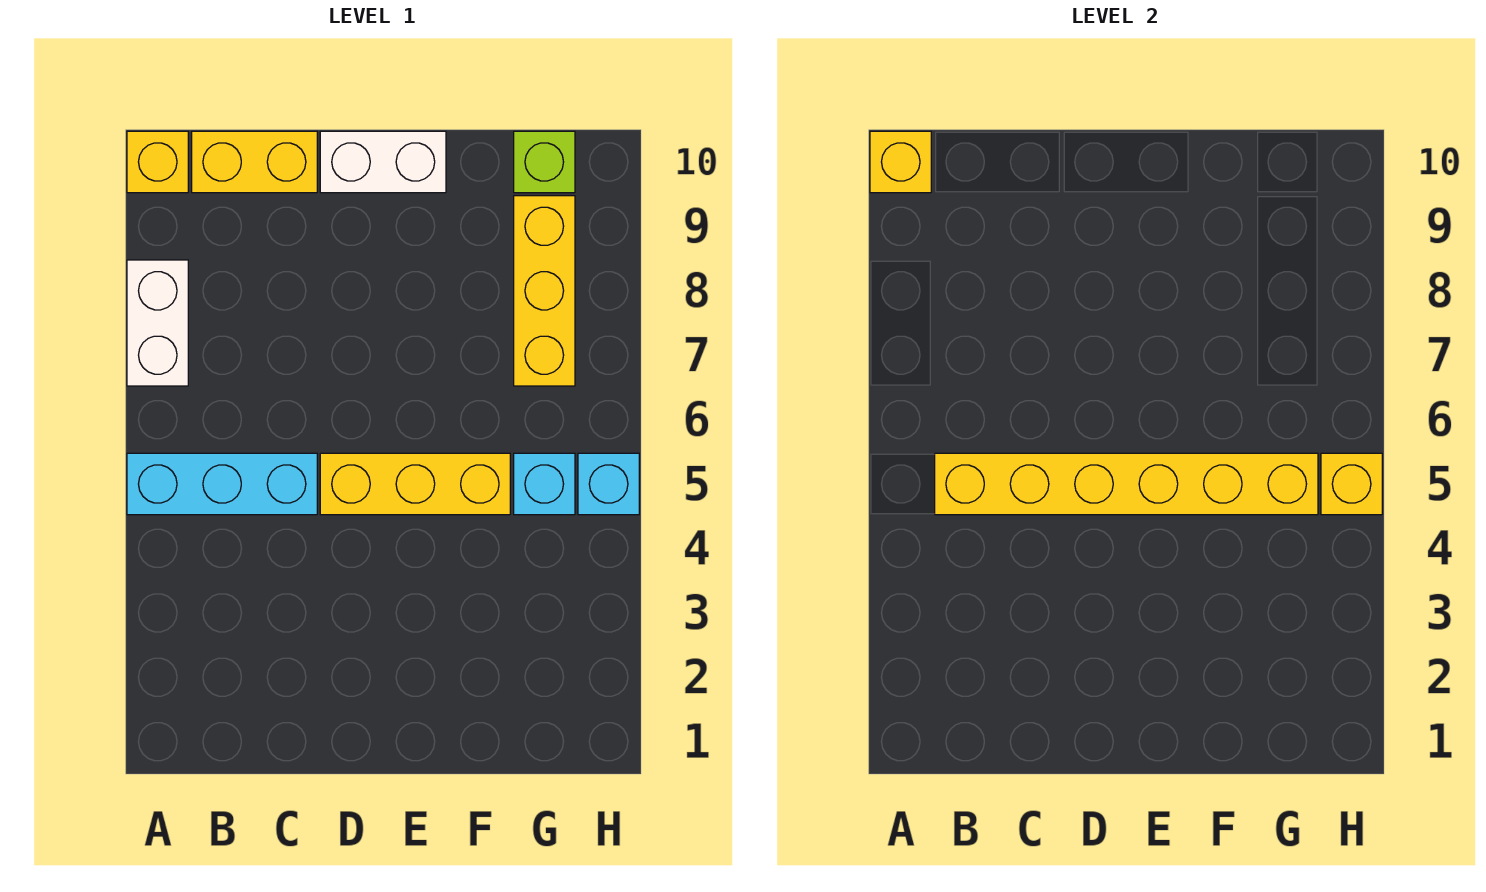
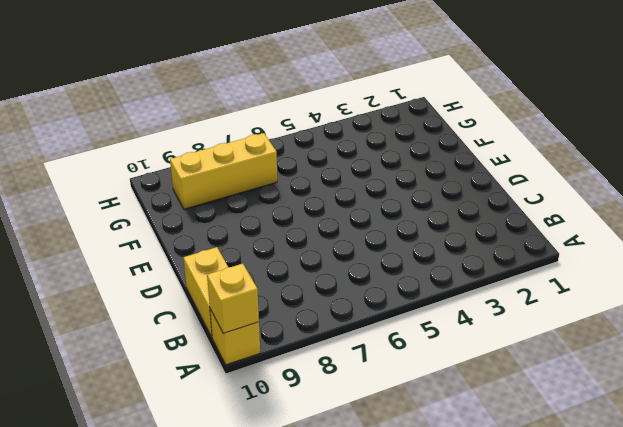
none -> cyan brick A5:C5 level 1
none -> white brick A7:A8 level 1
none -> yellow brick D5:F5 level 1

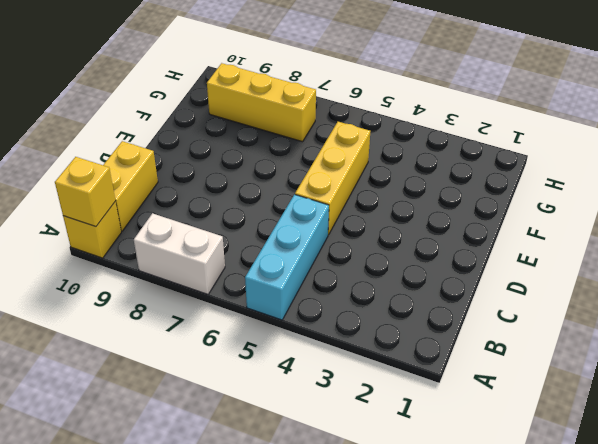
none -> white brick D10:E10 level 1
none -> cyan brick G5 level 1
none -> lime brick G10 level 1

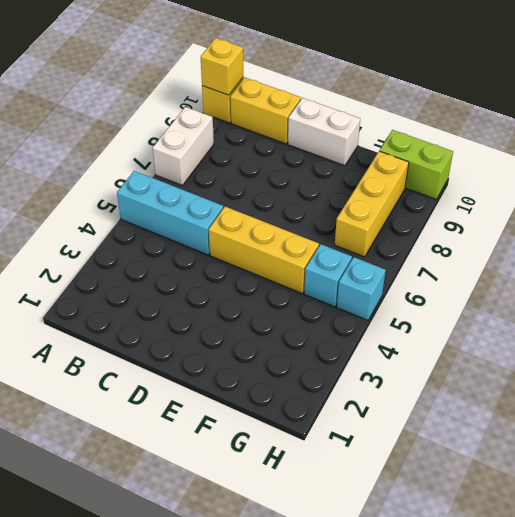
lime brick G10:H10 level 1 -> lime brick G10 level 1
none -> yellow brick B5:G5 level 2
none -> yellow brick H5 level 2

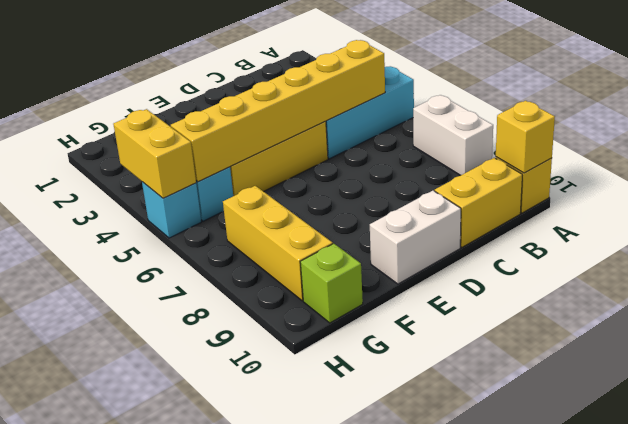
yellow brick H4:H5 level 2 -> yellow brick H5 level 2

